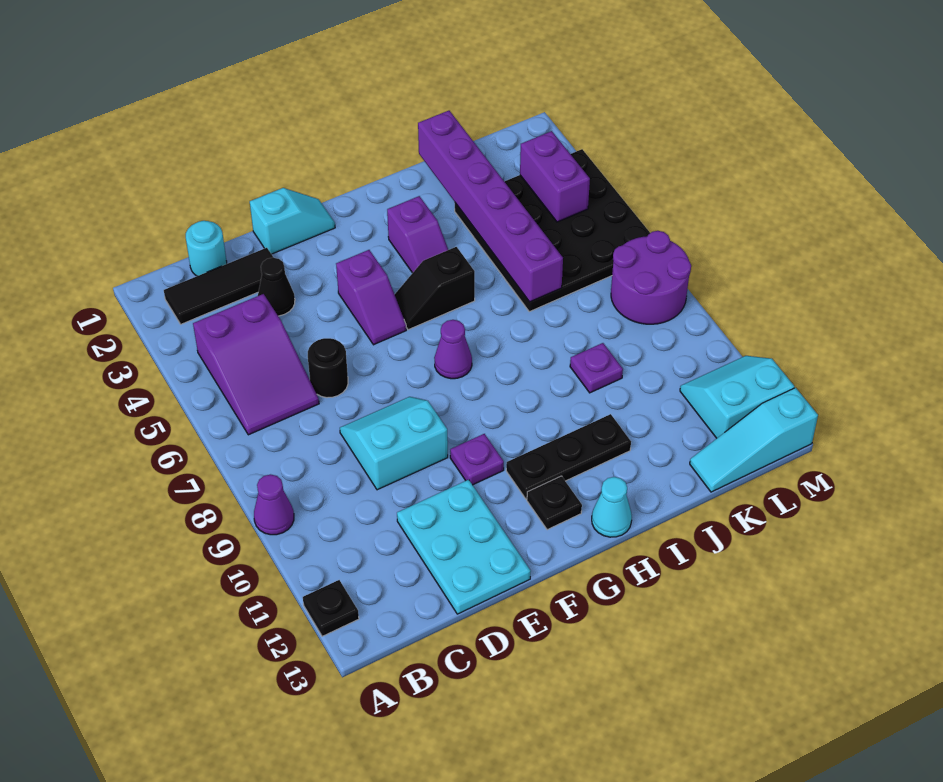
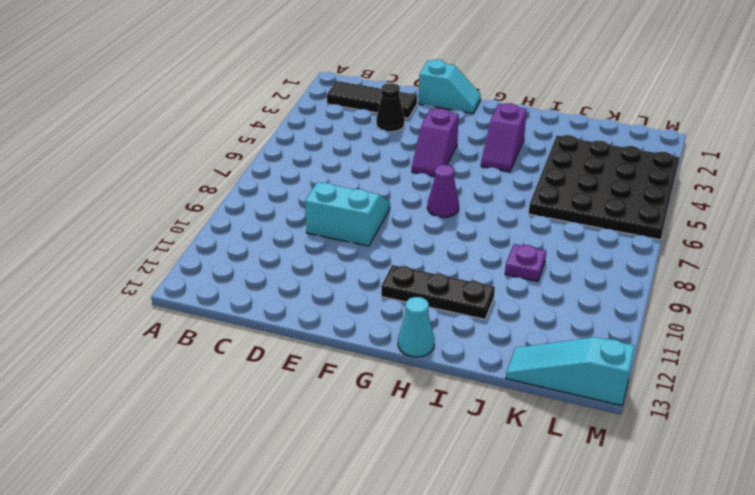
none -> purple cone A9 level 1
none -> black plate A12 level 1
none -> purple slope B4:C6 level 1 top 4

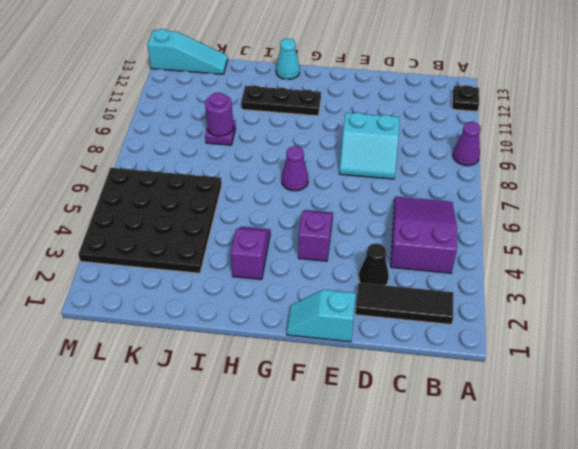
purple round brick J9 level 2 -> none
none -> cyan round brick C1 level 1
none -> black round brick D6 level 1
none -> cyan plate D11:E13 level 1

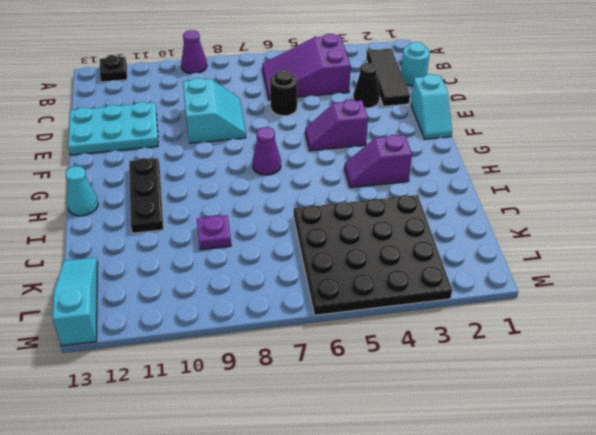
none -> purple plate F10 level 1
none -> black slope G5:H5 level 1 top H
none -> black plate G12 level 1

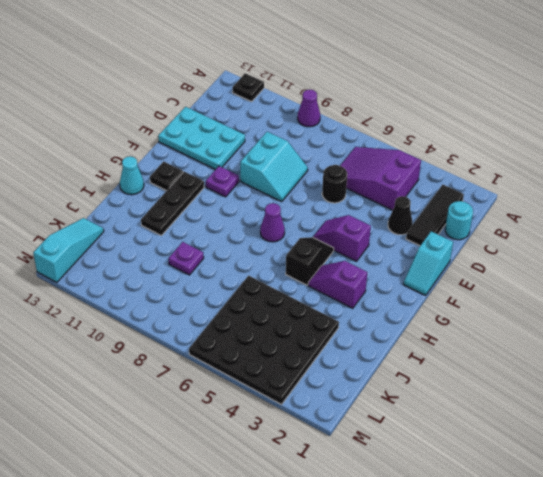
none -> purple round brick L7:M8 level 1
none -> cyan slope L11:M12 level 1 top 12
none -> purple brick J1:J6 level 2

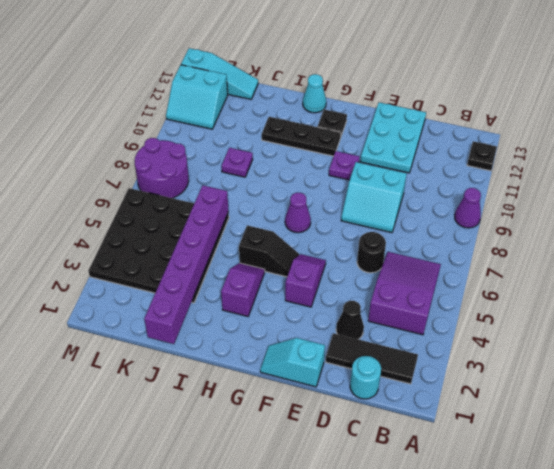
none -> purple brick L3:L4 level 2

